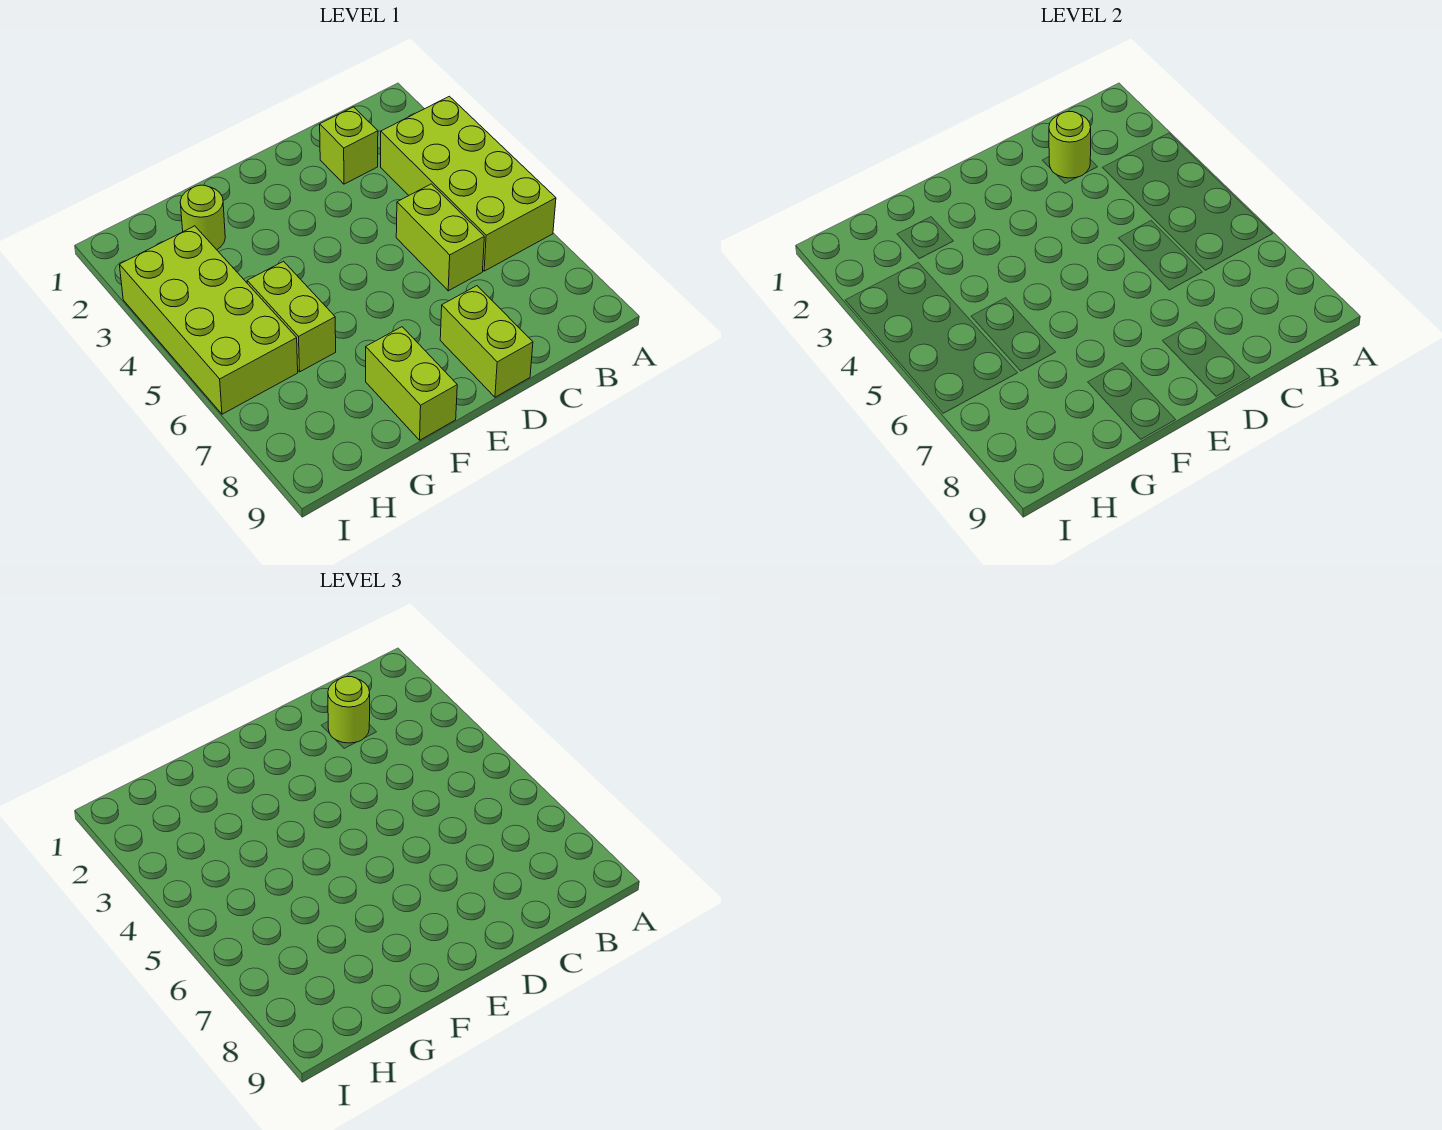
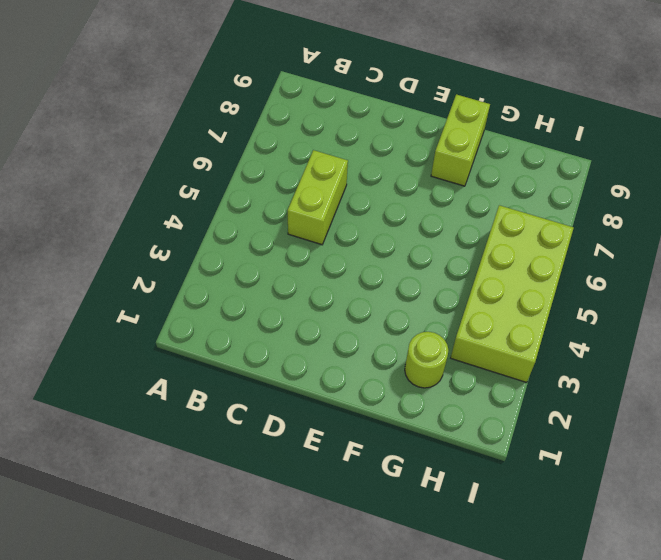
none -> lime brick A3:B6 level 1
none -> lime brick C2 level 1

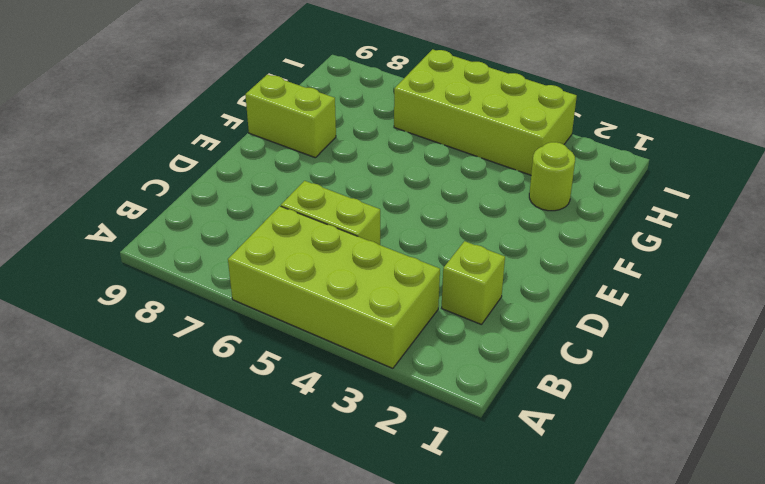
none -> lime brick D8:D9 level 1
none -> lime brick G5:G6 level 1

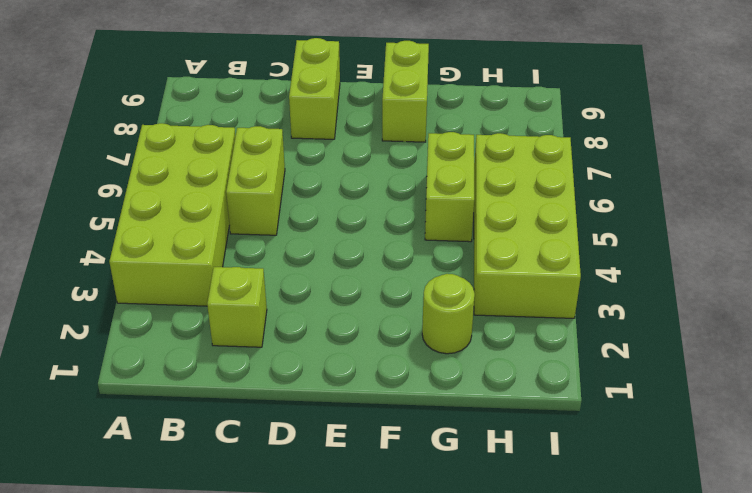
none -> lime round brick C2 level 2
none -> lime round brick C2 level 3

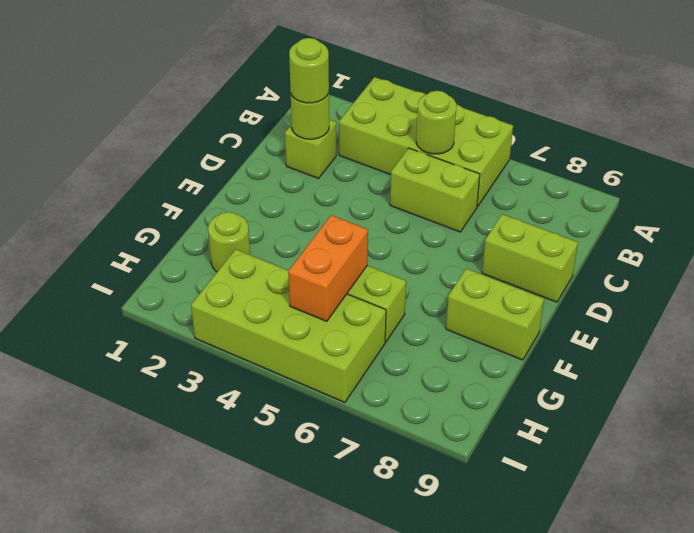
lime round brick B5 level 2 -> none
orange brick G5:H5 level 2 -> none

